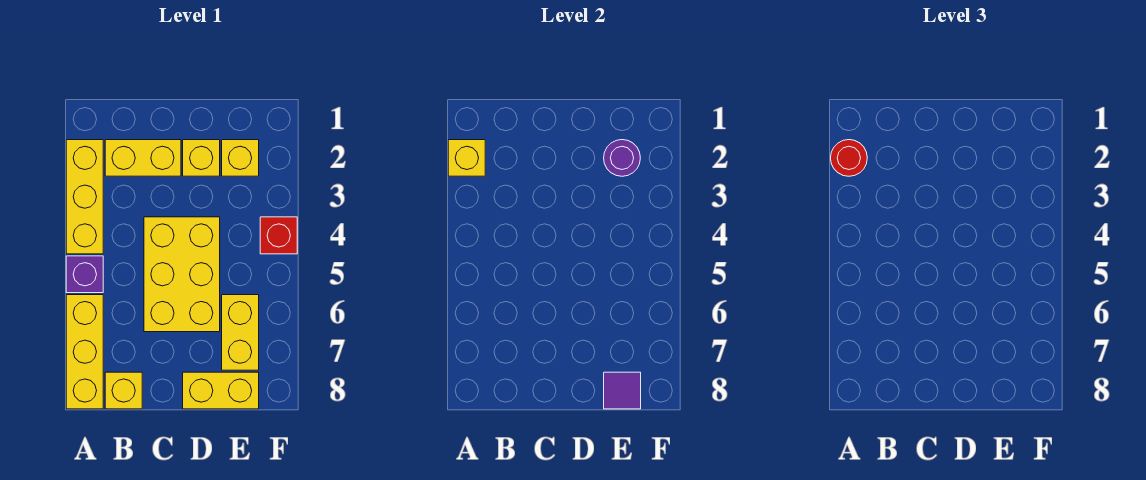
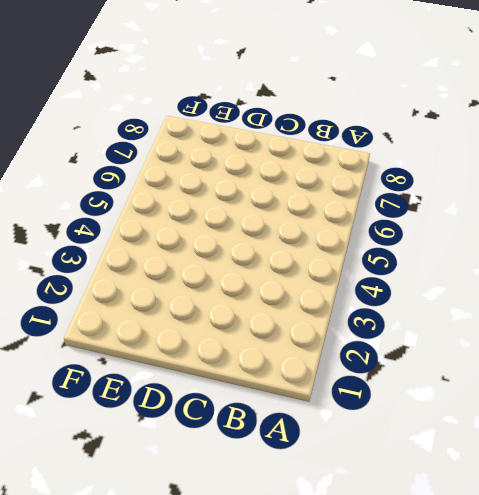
none -> yellow brick A2:A4 level 1
none -> purple brick A5 level 1
none -> yellow brick A6:A8 level 1

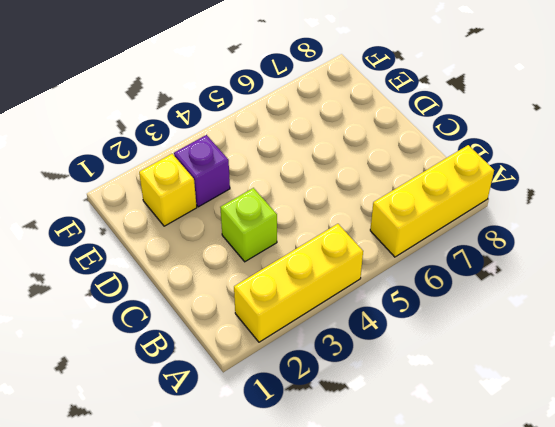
lime brick C3 level 1 -> none
purple brick E3 level 1 -> purple brick A5 level 1
none -> yellow brick B2:C2 level 1
none -> yellow brick B8 level 1
none -> yellow brick C4:D6 level 1

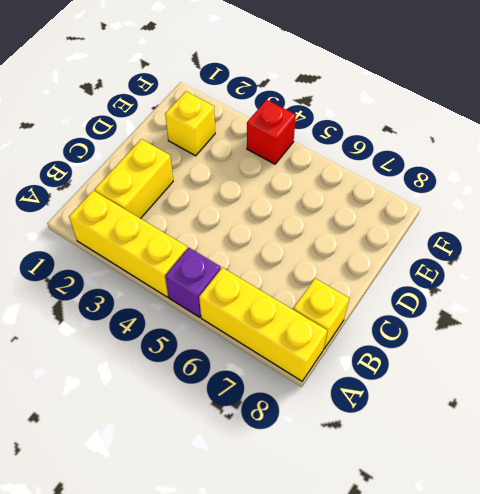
none -> yellow brick C4:D6 level 1
none -> yellow brick D2 level 1
none -> yellow brick D8:E8 level 1

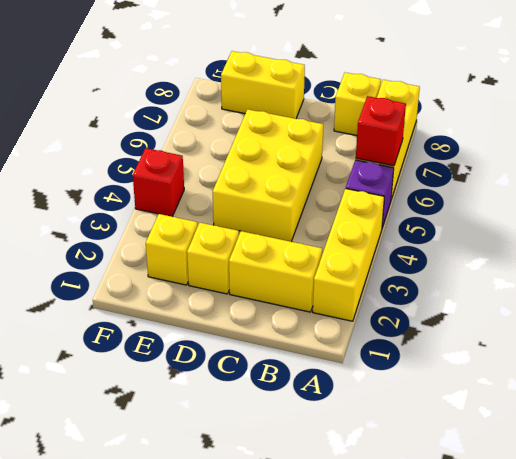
red brick A6 level 2 -> none
none -> yellow brick E6:E7 level 1
none -> yellow brick A2 level 2
none -> purple round brick E2 level 2

